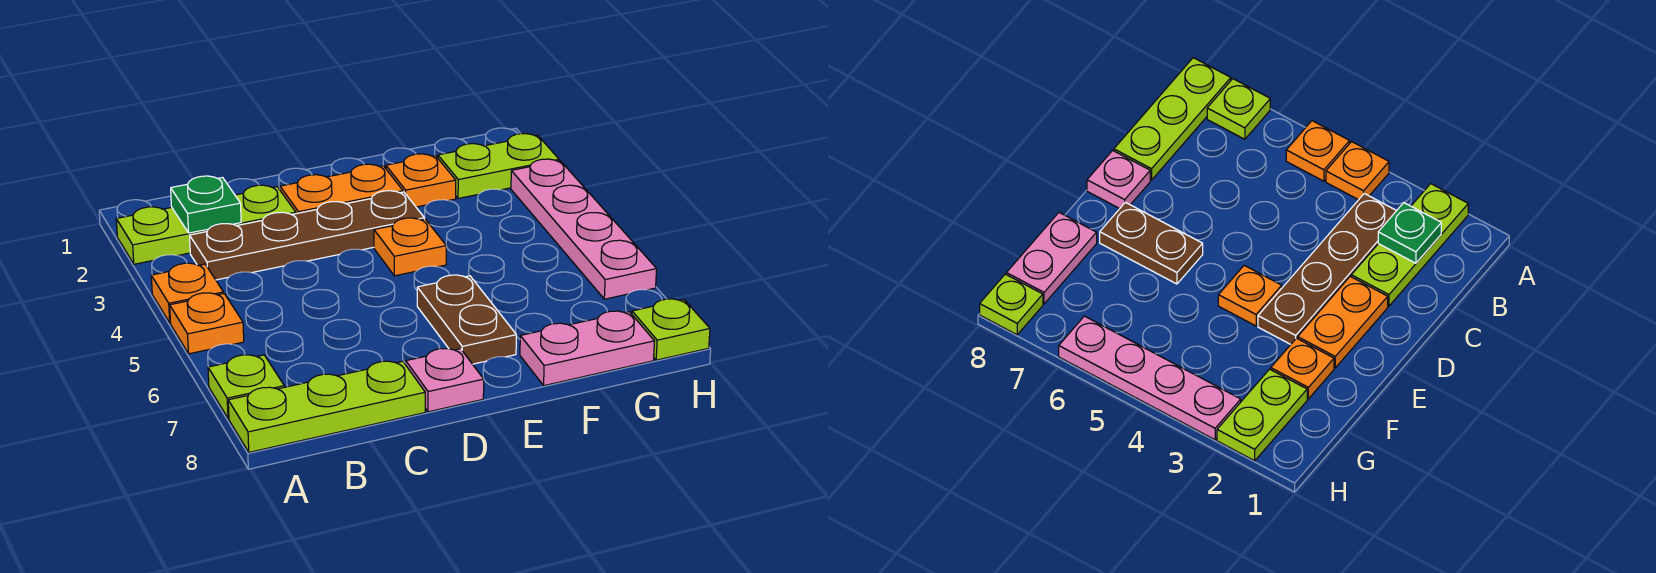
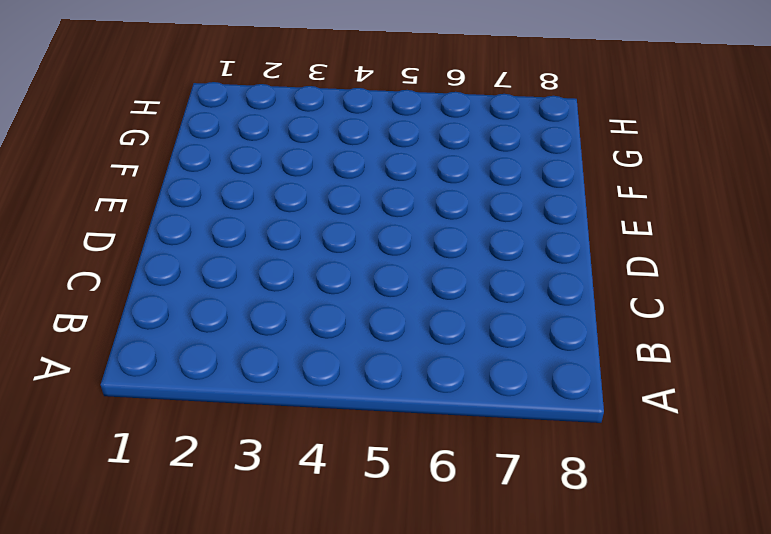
none -> lime plate A2:C2 level 1
none -> orange plate A4 level 1
none -> orange plate A5 level 1

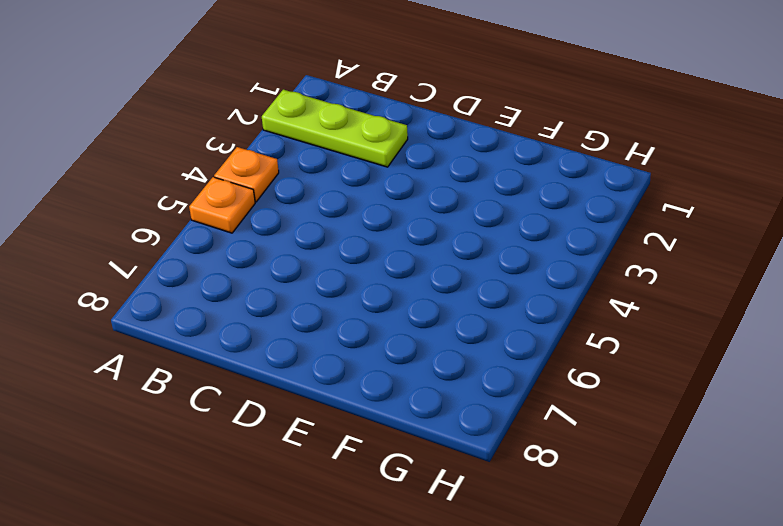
none -> lime plate A7 level 1
none -> lime plate A8:C8 level 1
none -> brown plate B3:E3 level 1

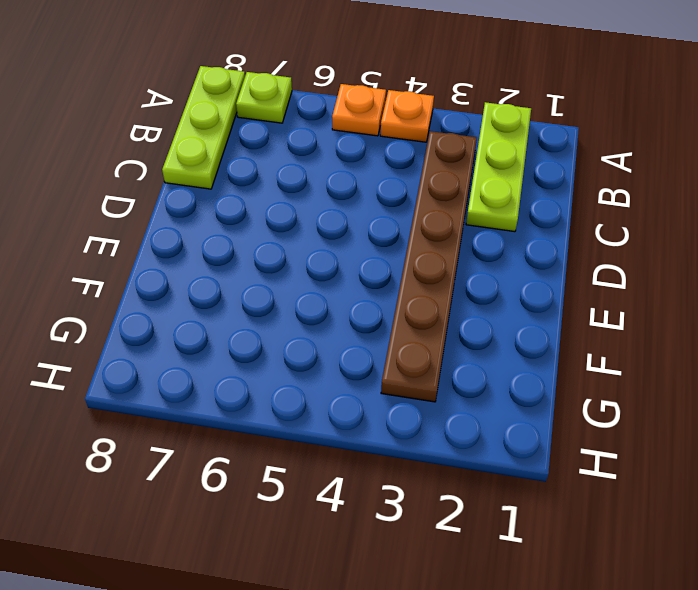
brown plate B3:G3 level 1 -> brown plate B3:E3 level 1
none -> orange plate D2:E2 level 1
none -> pink plate D8 level 1
none -> orange plate E4 level 1

